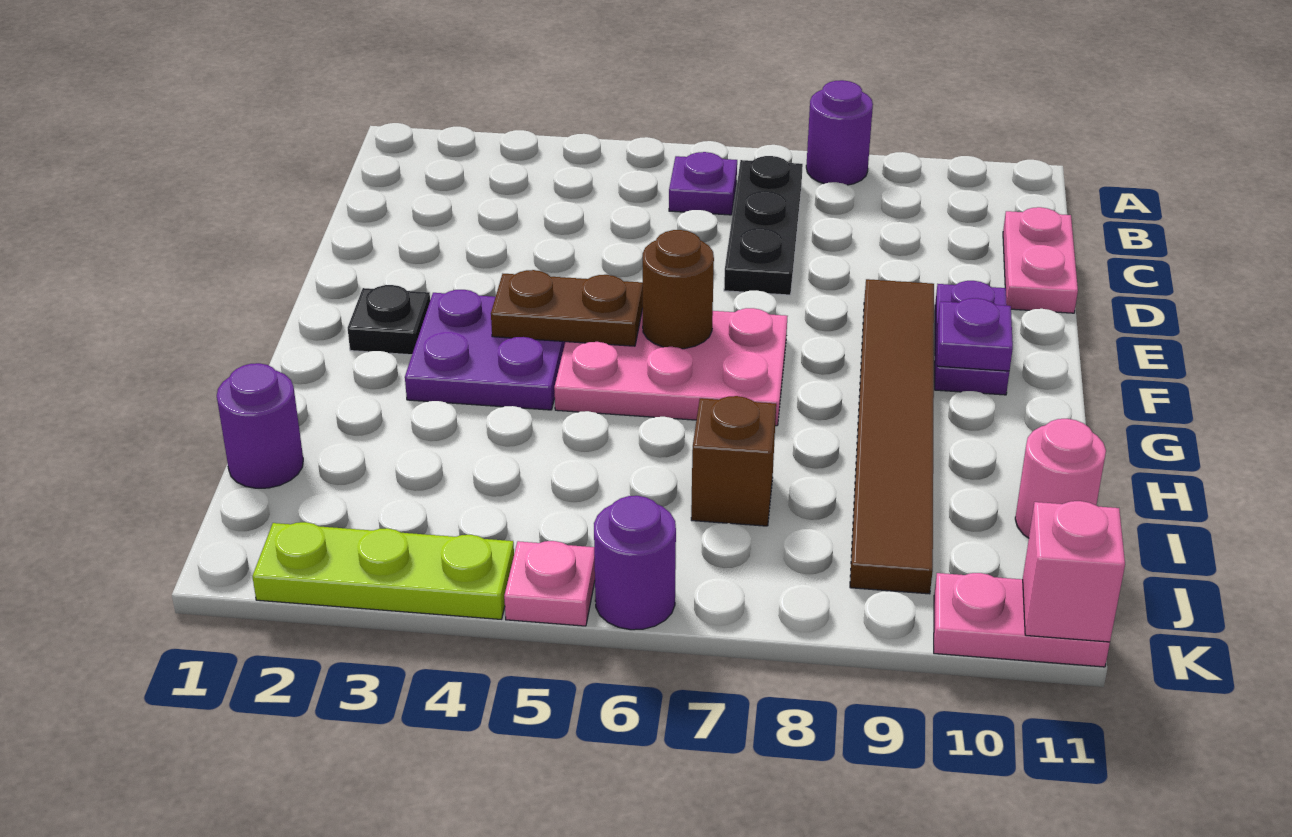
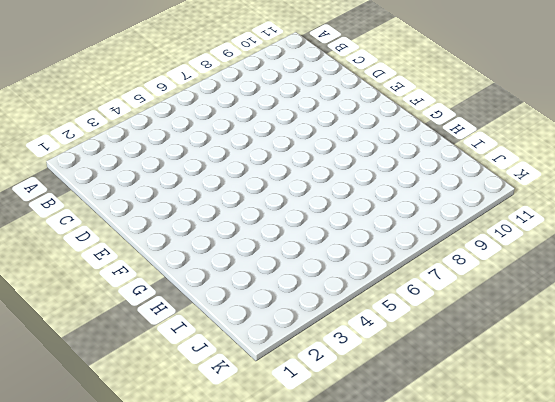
none -> purple round brick A8 level 1
none -> purple plate B6 level 1
none -> black plate B7:D7 level 1

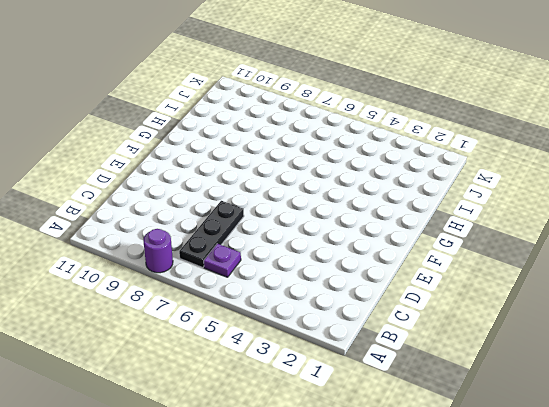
none -> pink plate C11:D11 level 1
none -> brown tile E9:J9 level 1
none -> purple plate E10:F10 level 1

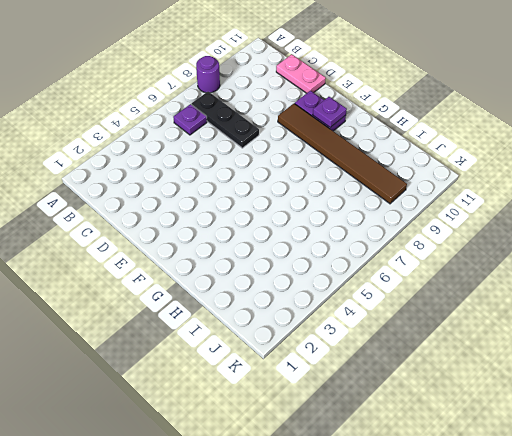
none -> black plate F2 level 1
none -> purple plate F3:G4 level 1
none -> pink plate F5:G7 level 1

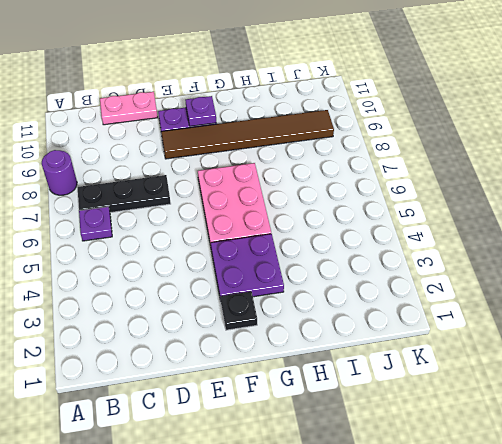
none -> purple round brick I1 level 1
none -> brown brick I7 level 1
none -> pink round brick I11 level 1

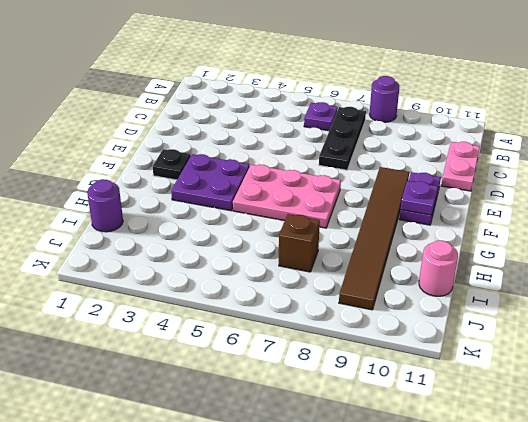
none -> lime plate K2:K4 level 1
none -> pink plate K5 level 1
none -> purple round brick K6 level 1

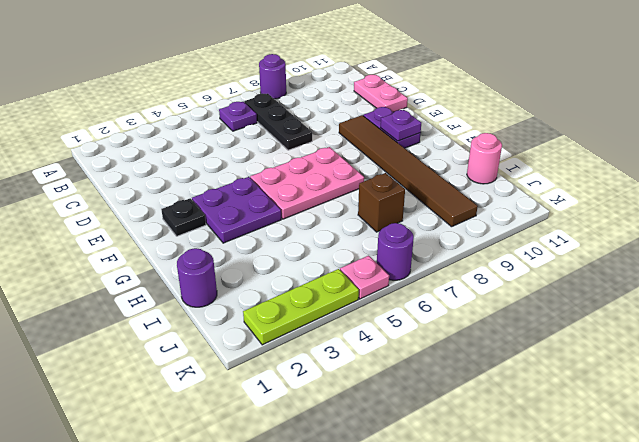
none -> pink plate K10:K11 level 1
none -> brown plate F4:F5 level 2
none -> brown round brick F6 level 2

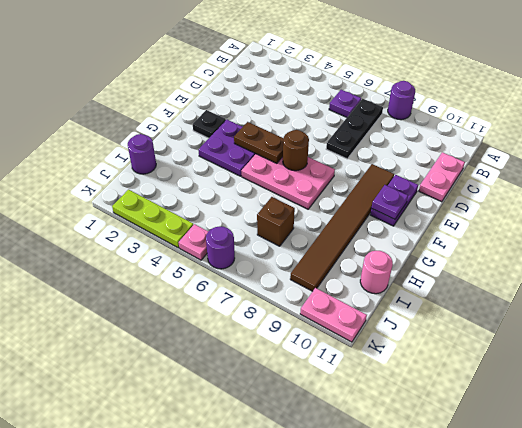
none -> pink brick K11 level 2

